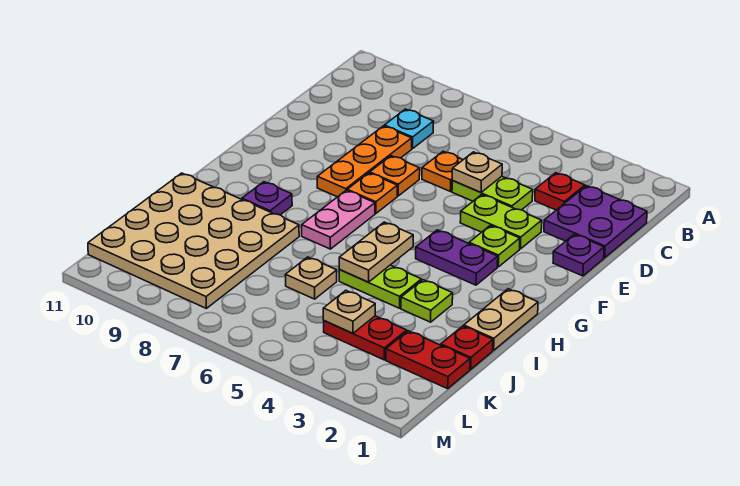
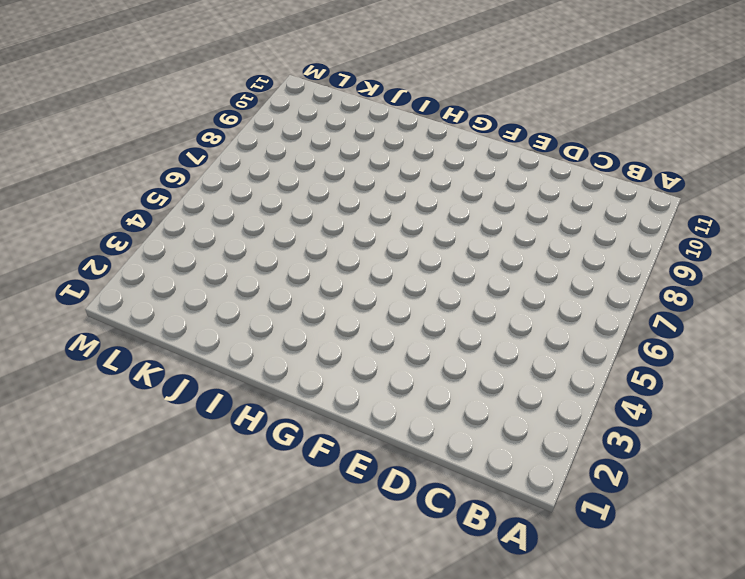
none -> purple plate C1:D2 level 1
none -> red plate C3 level 1
none -> cyan plate C8 level 1

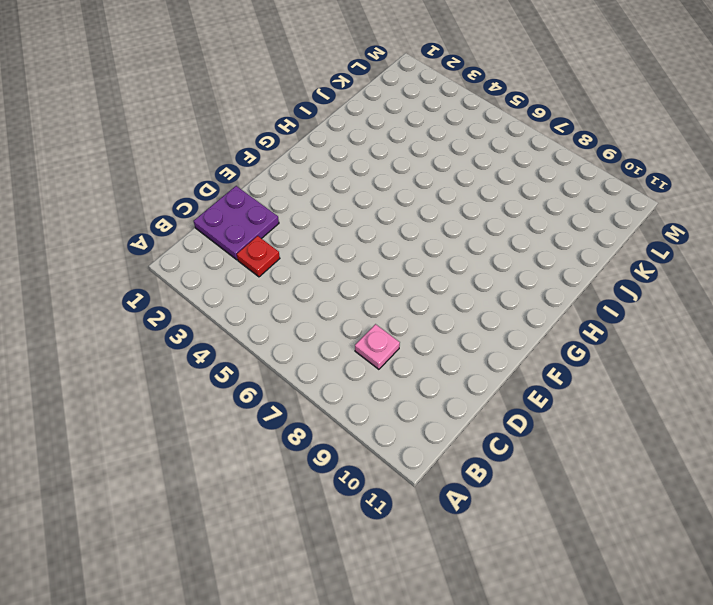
pink plate C8 level 1 -> cyan plate C8 level 1
none -> lime plate D4:D5 level 1
none -> orange plate D6 level 1
none -> orange plate D8:F8 level 1

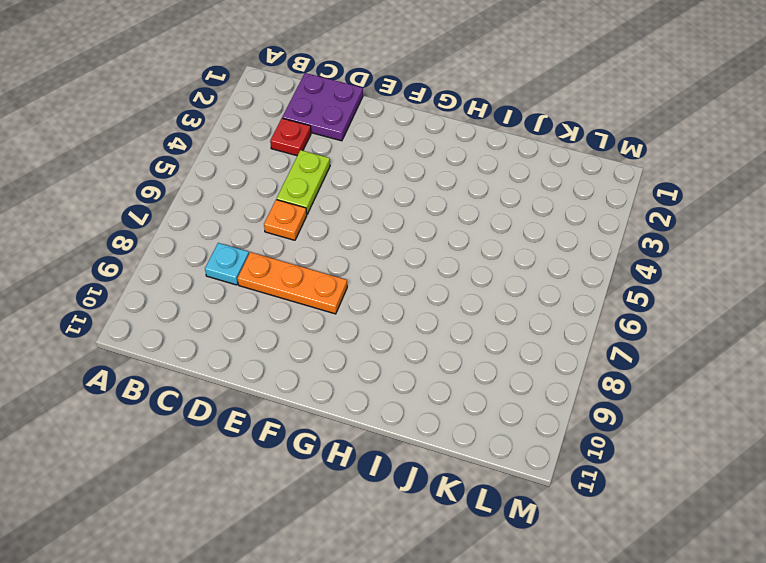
none -> purple plate E1 level 1
none -> lime plate E3:E4 level 1
none -> orange plate E7 level 1

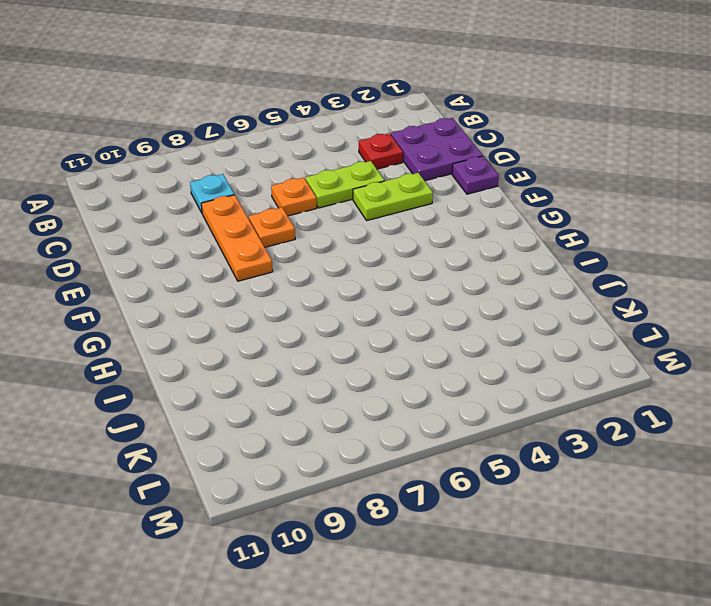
none -> lime plate F3 level 1
none -> orange plate F7 level 1
none -> purple plate G3:G4 level 1

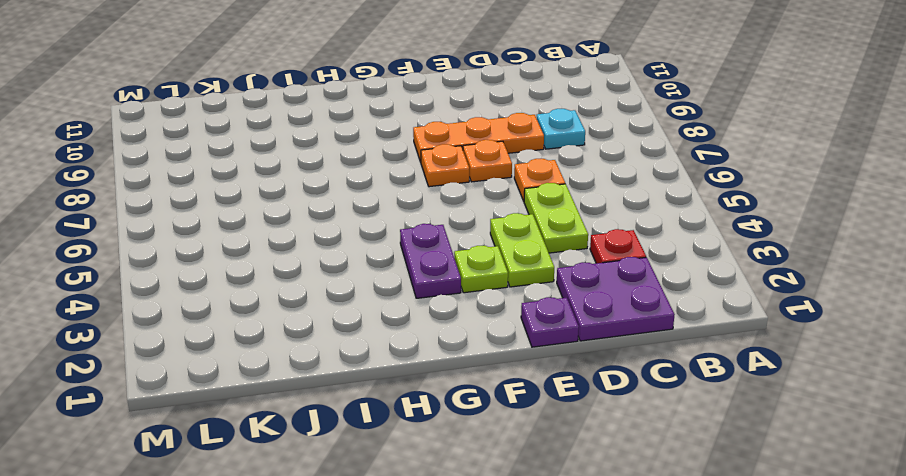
none -> pink plate G7:H7 level 1
none -> tan plate H1:I1 level 1
none -> purple plate H9 level 1

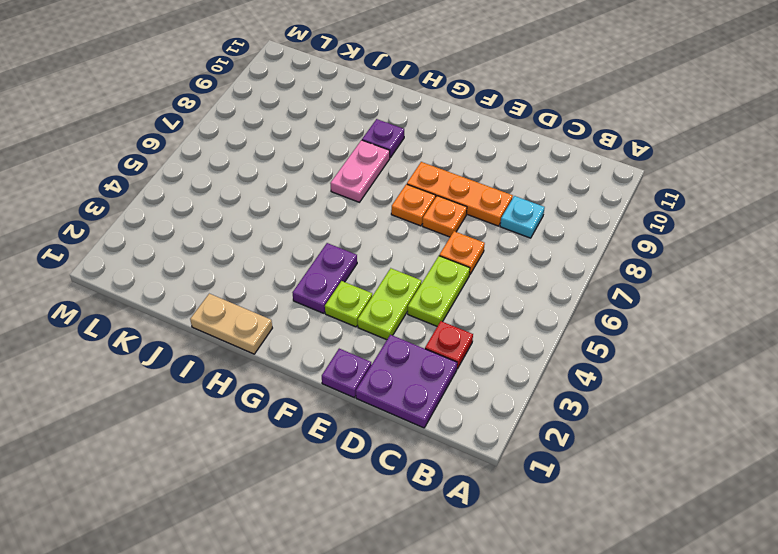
pink plate H7:H8 level 1 -> pink plate G7:H7 level 1
none -> lime plate I3 level 1
none -> lime plate I4:I5 level 1
none -> tan plate I8:L11 level 1

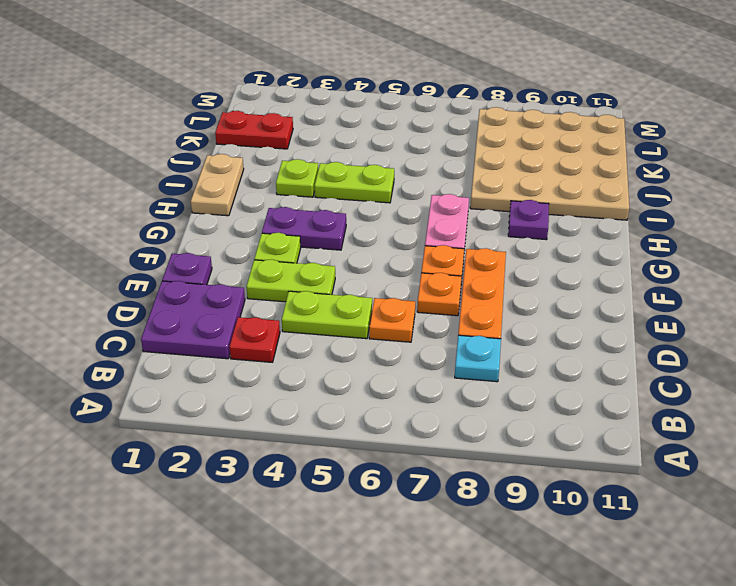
none -> red plate J1 level 1
none -> tan plate J6 level 1
none -> red plate K3:K4 level 1

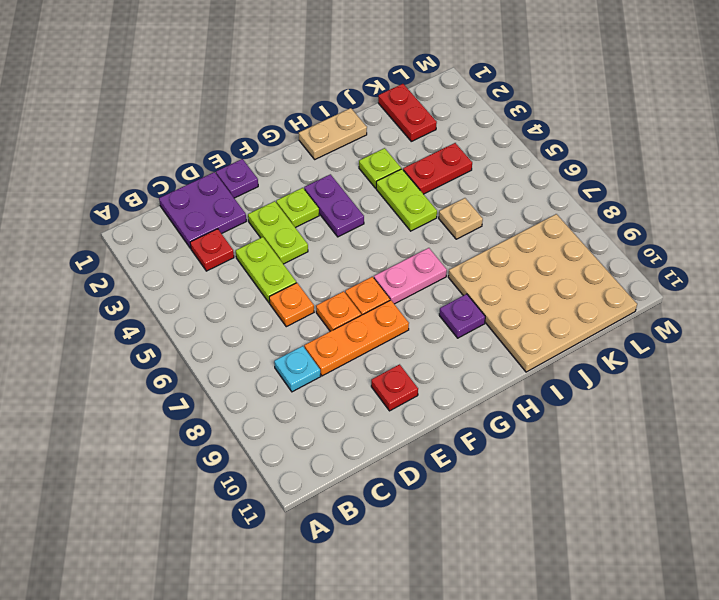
red plate E10 level 1 -> red plate J1 level 1
red plate J4:K4 level 1 -> red plate K3:K4 level 1
none -> tan plate D5 level 2
none -> tan plate H5:I5 level 2
none -> tan plate K4 level 2

